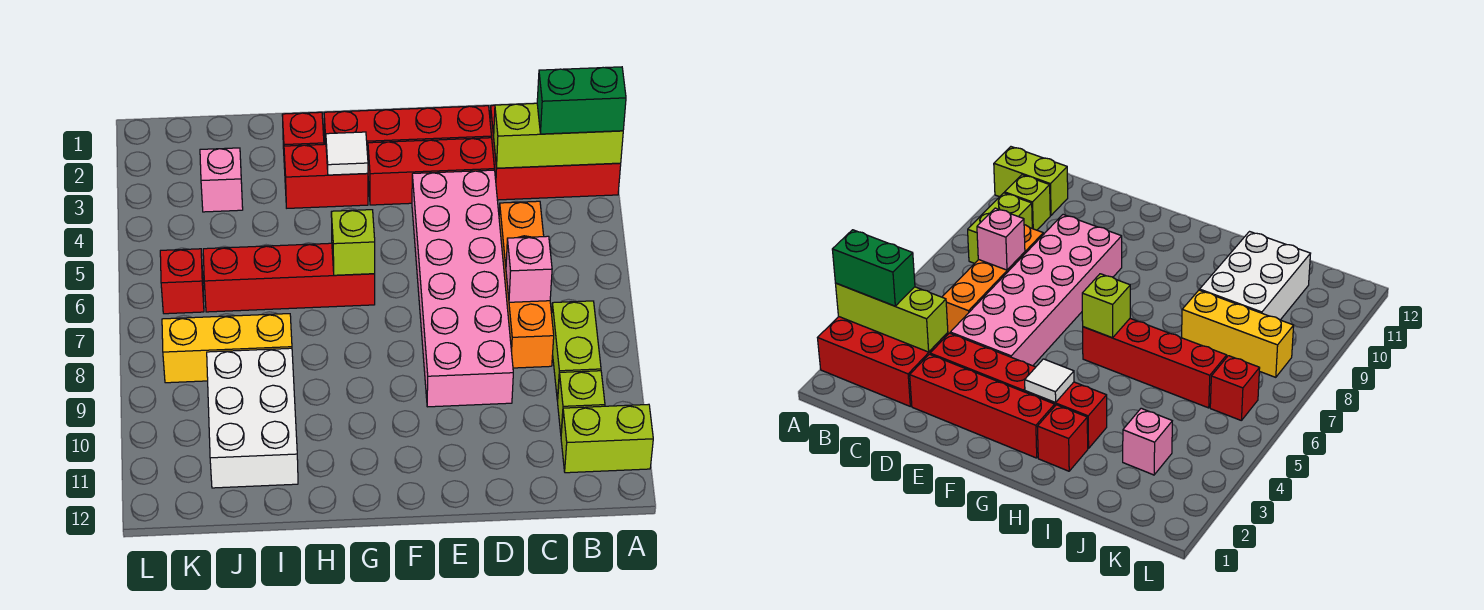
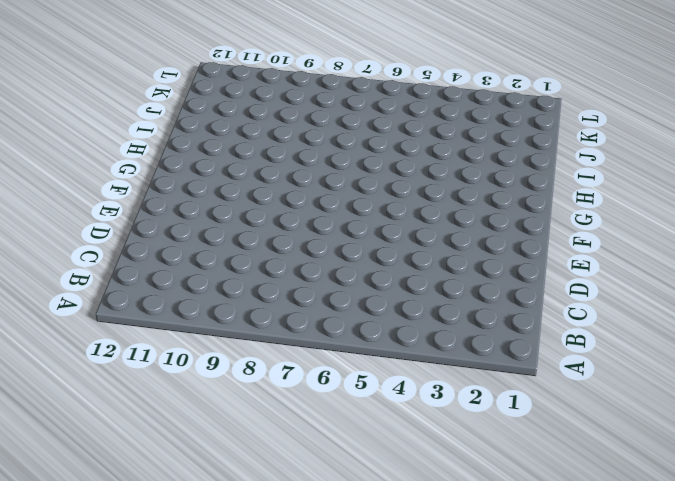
none -> red brick A2:C3 level 1
none -> lime brick A11:B11 level 1
none -> lime brick B8:B9 level 1

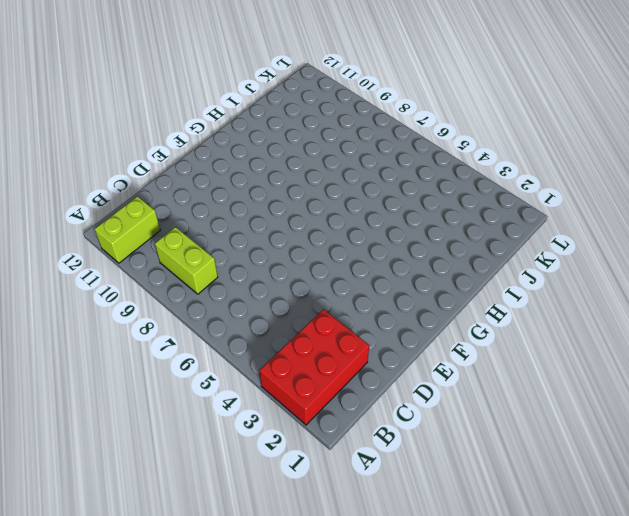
none -> lime brick B10 level 1
none -> orange brick C5:C8 level 1
none -> red brick D2:G2 level 1

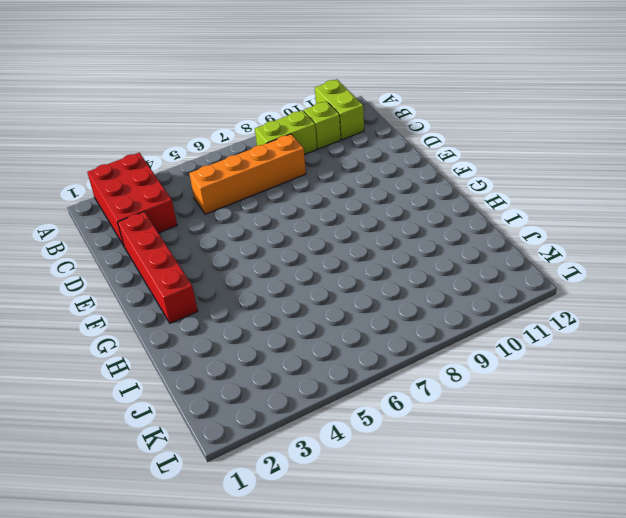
none -> red brick D3:F3 level 1
none -> pink brick D4:E9 level 1
none -> red brick G3:H3 level 1

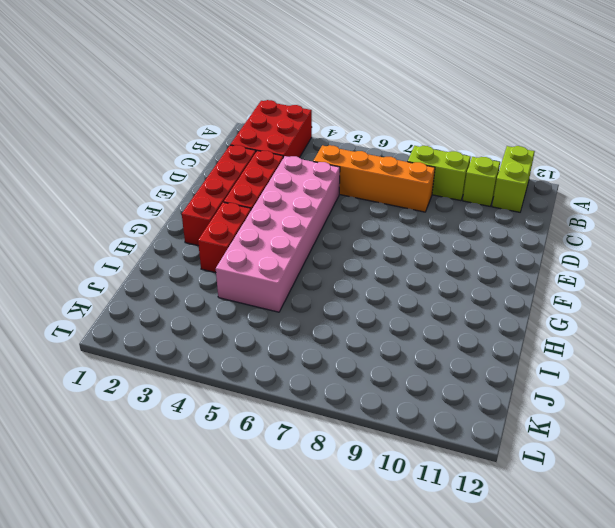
pink brick D4:I5 level 1 -> pink brick D4:E9 level 1
none -> red brick G6:J6 level 1
none -> red brick H2 level 1
none -> yellow brick I8:K8 level 1

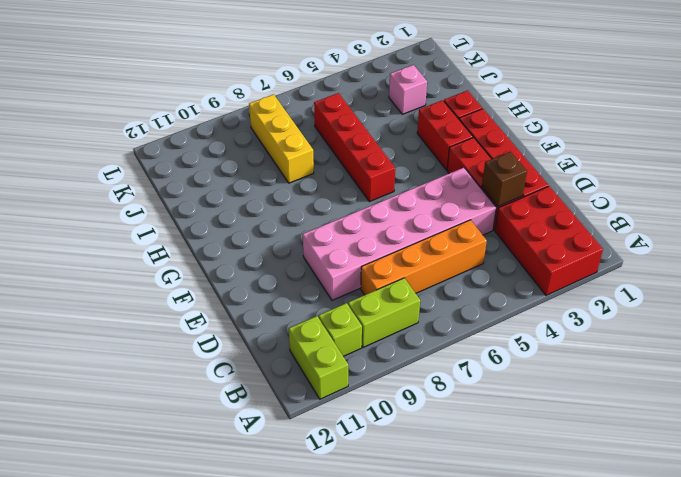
brown brick D3 level 2 -> none
none -> white brick I9:J11 level 1
none -> red brick K6 level 1
none -> lime brick A3:C3 level 2

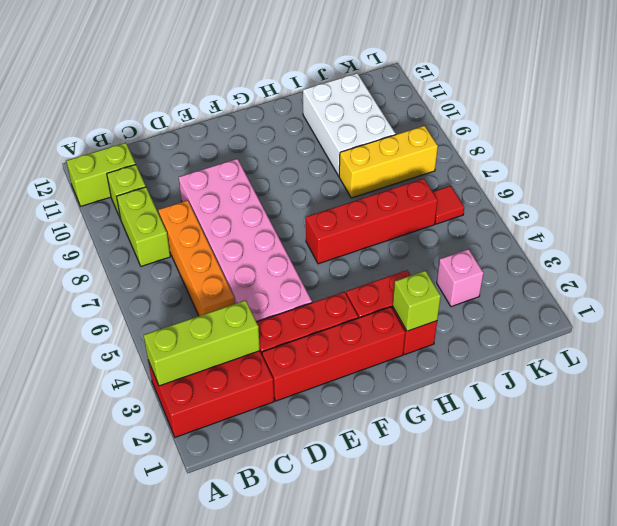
lime brick H2 level 2 -> lime brick G6 level 2
red tile K6 level 1 -> red brick K6 level 1
none -> pink brick C7 level 2
none -> white tile G3 level 2
none -> green brick A3:B3 level 3

